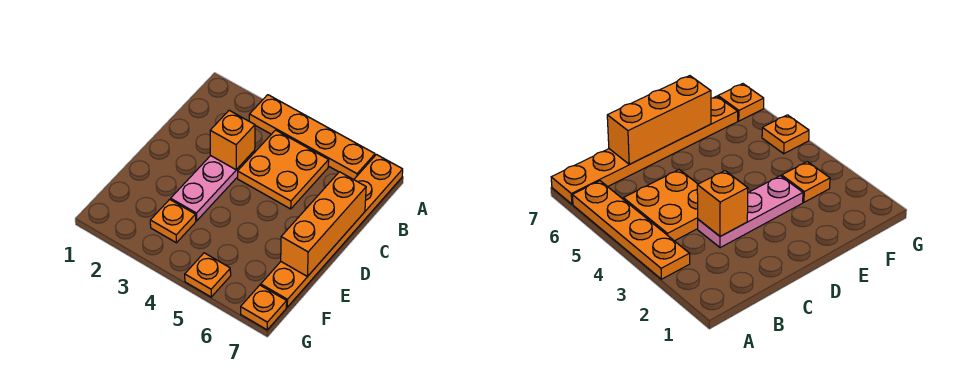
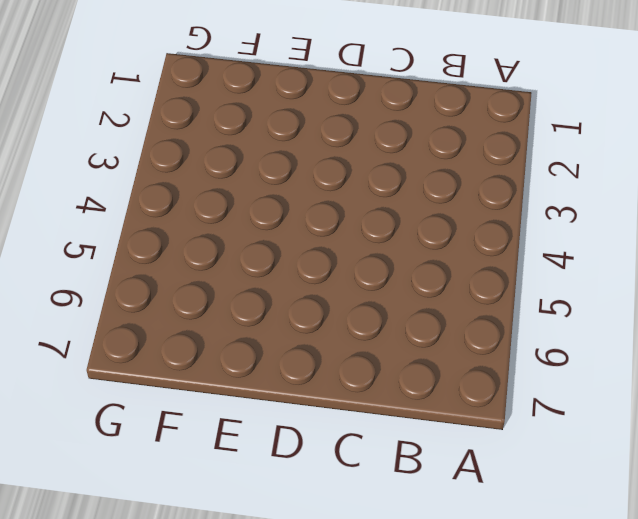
none -> orange plate A3:A6 level 1
none -> orange plate A7:F7 level 1

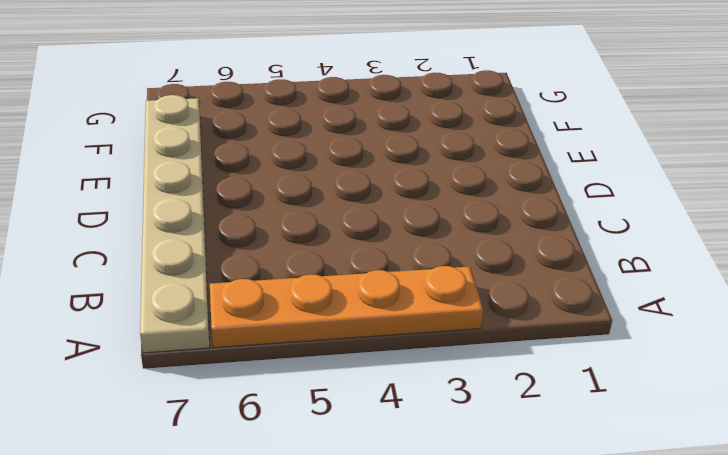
tan plate A7:F7 level 1 -> orange plate A7:F7 level 1
none -> orange plate B4:C5 level 1
none -> pink plate C3:E3 level 1

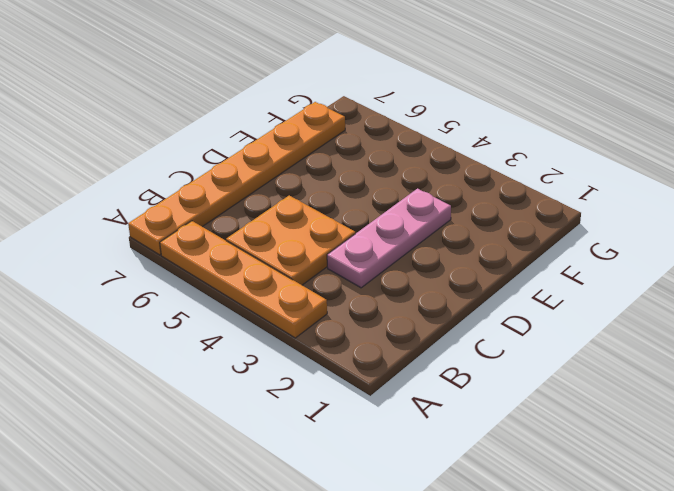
none -> orange plate F3 level 1
none -> orange plate G5 level 1

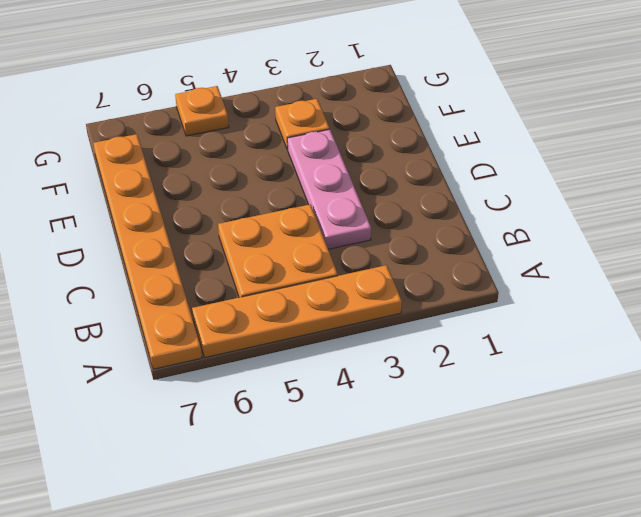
none -> orange plate G7 level 1
none -> orange brick C3 level 2

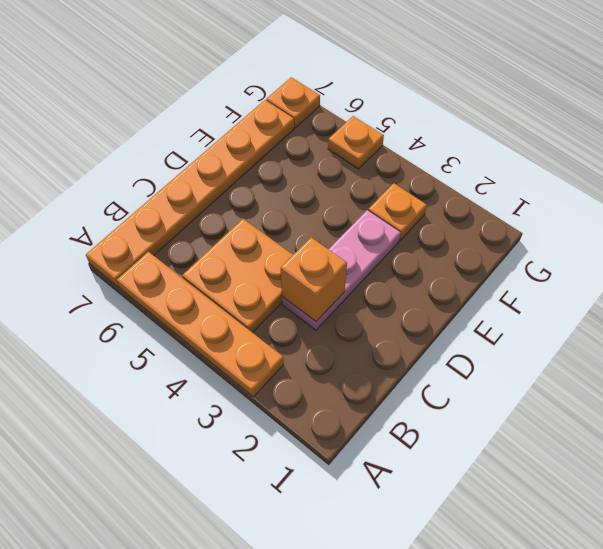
none -> orange brick C7:E7 level 2

